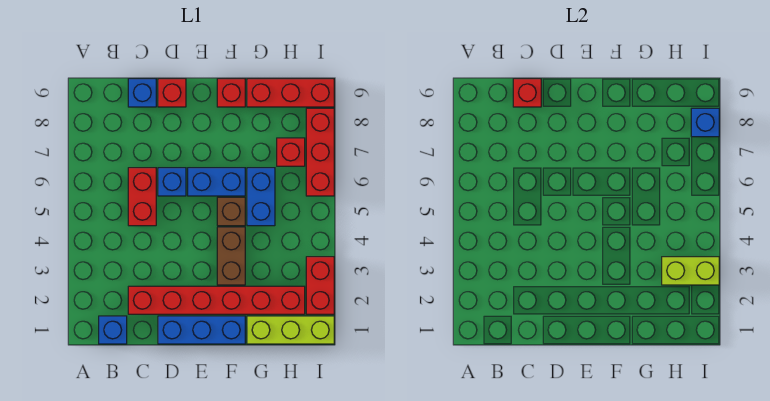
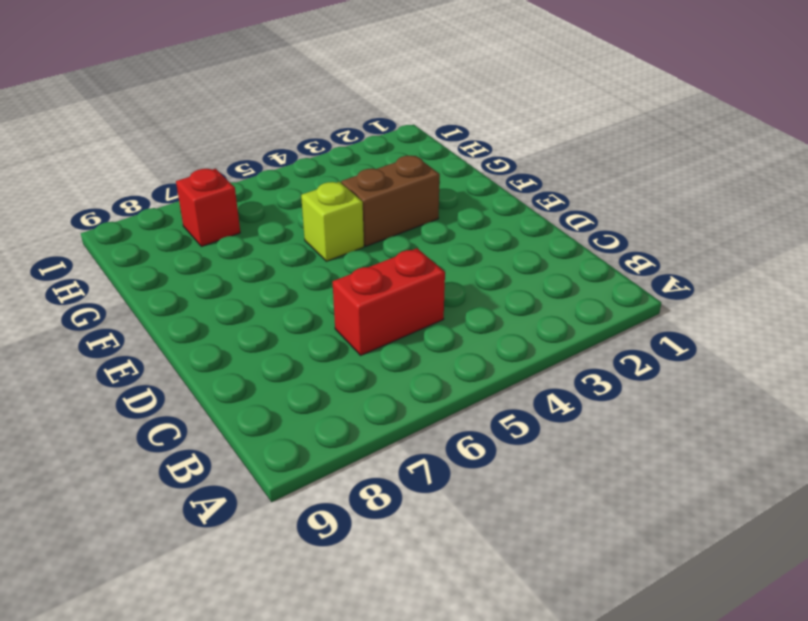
lime brick F5 level 1 -> brown brick F5 level 1
none -> blue brick B1 level 1
none -> red brick C2:H2 level 1
none -> blue brick C9 level 1

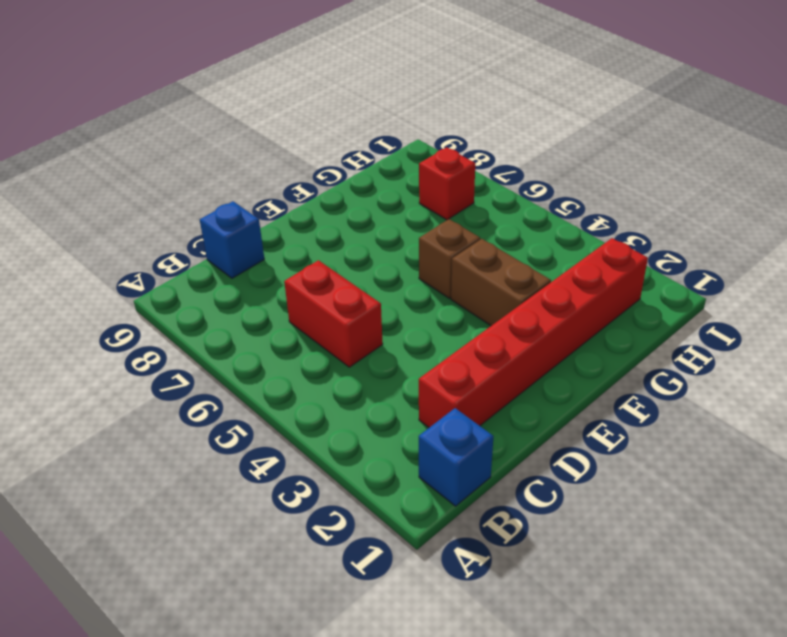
none -> blue brick D1:F1 level 1
none -> blue brick D6 level 1
none -> red brick D9 level 1

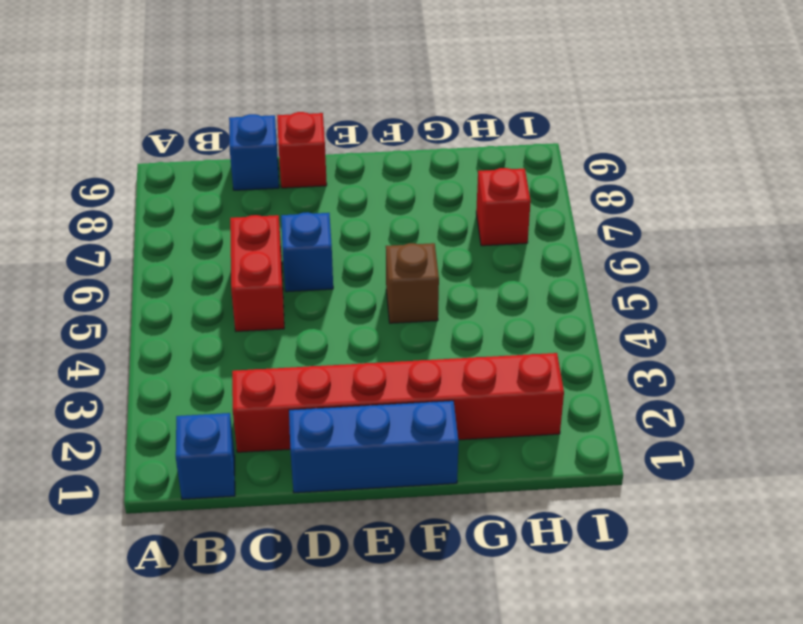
none -> blue brick E6:F6 level 1
none -> brown brick F3:F4 level 1
none -> red brick F9 level 1

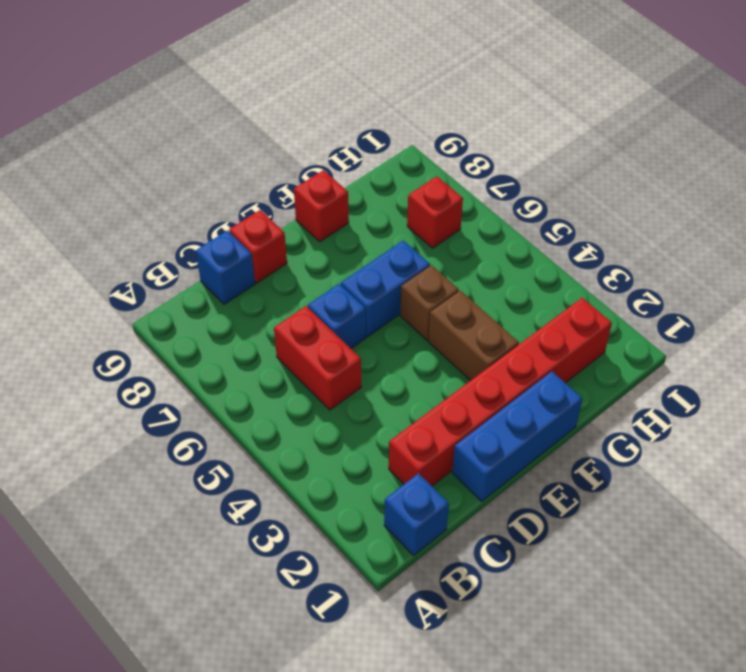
none -> lime brick G1:I1 level 1
none -> blue brick G5:G6 level 1
none -> red brick G9:I9 level 1

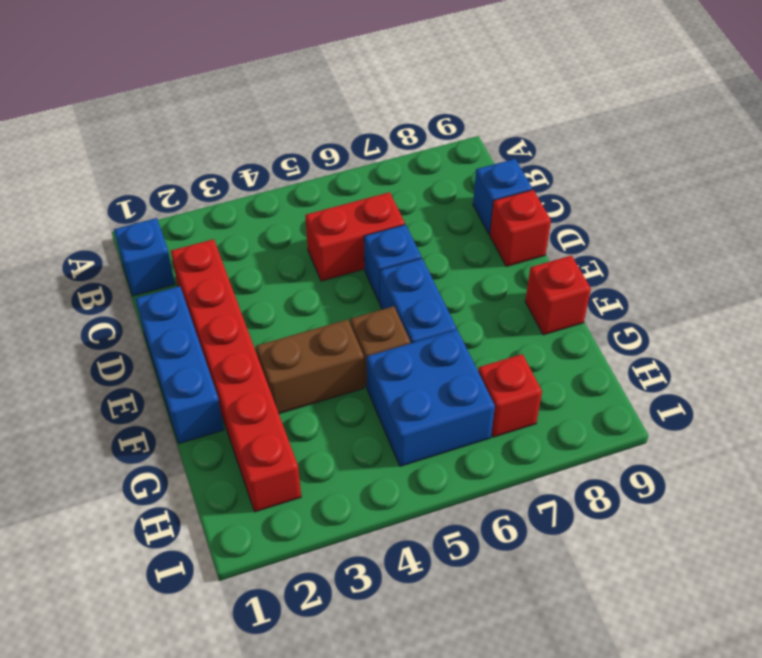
blue brick G5:H6 level 1 -> blue brick G5:G6 level 1
none -> lime brick G1:I1 level 1
none -> red brick G9:I9 level 1
none -> red brick I2:I3 level 1

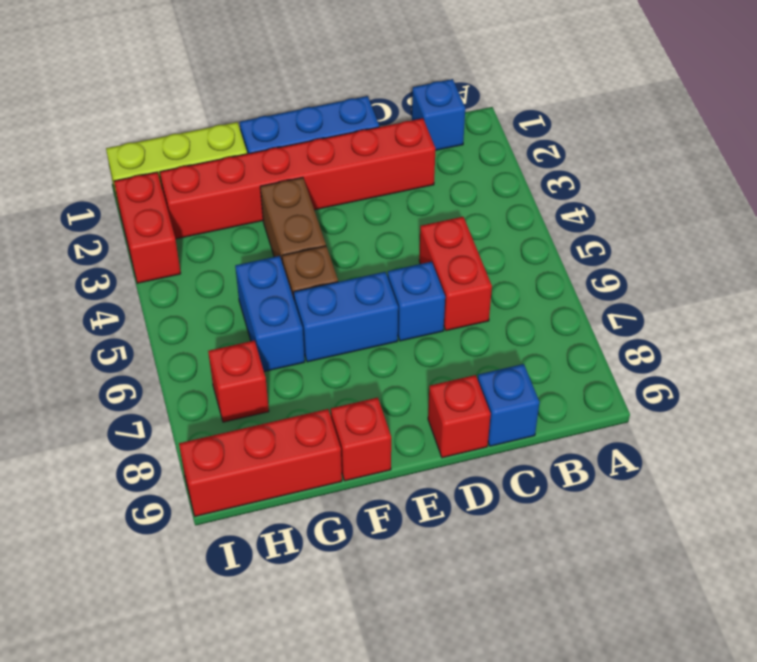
none -> red brick I6:I8 level 1
none -> red brick C9 level 2
none -> lime brick H3:I3 level 2

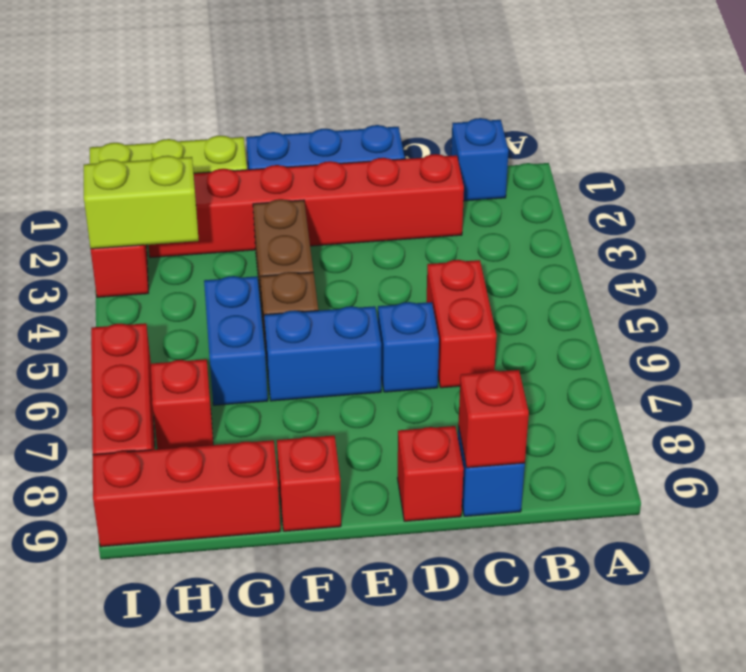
none -> blue brick I8 level 2

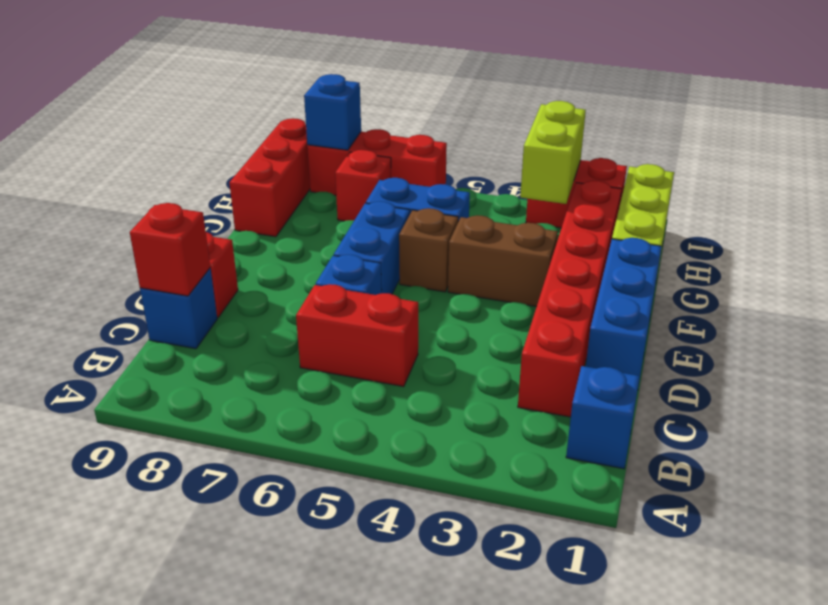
none -> red brick F9 level 1

